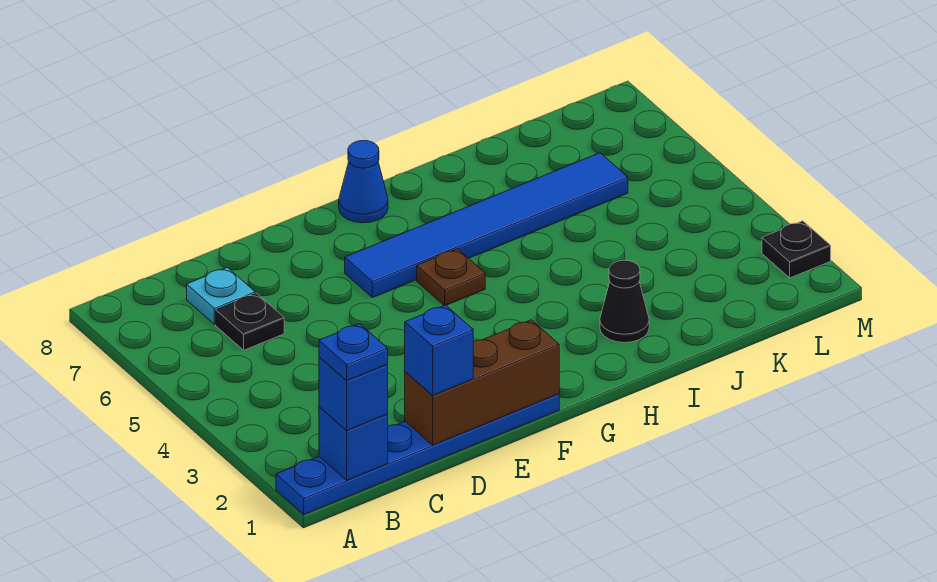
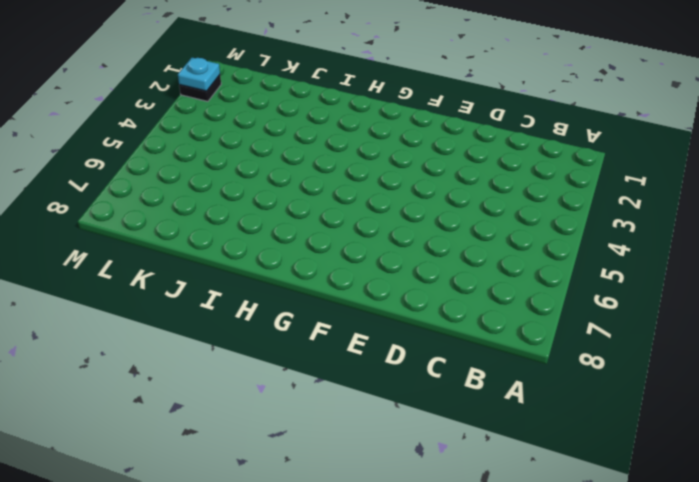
cyan plate M2 level 2 -> cyan plate C7 level 1
none -> blue plate A1:F1 level 1
none -> black plate C6 level 1
none -> blue tile F6:K6 level 1

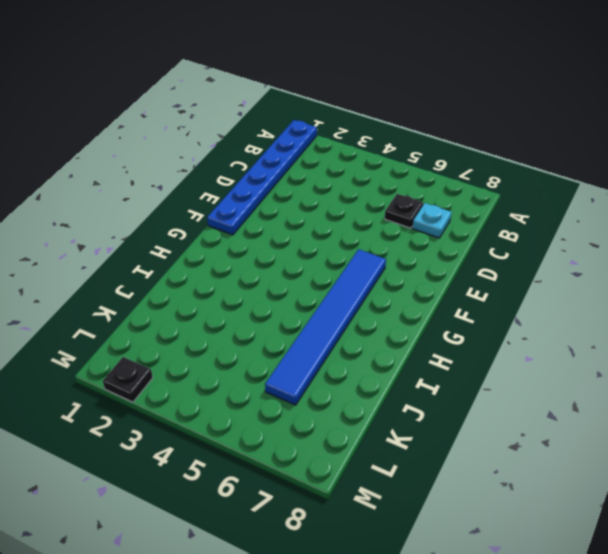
none -> brown plate G5 level 1
none -> blue cone G8 level 1
none -> black cone I2 level 1

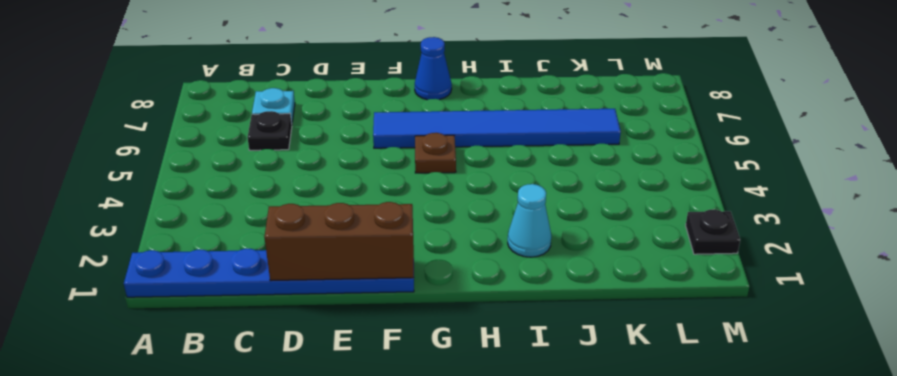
cyan cone I2 level 1 -> black cone I2 level 1
none -> blue brick B1 level 2
none -> blue brick B1 level 3
none -> blue brick D1 level 3

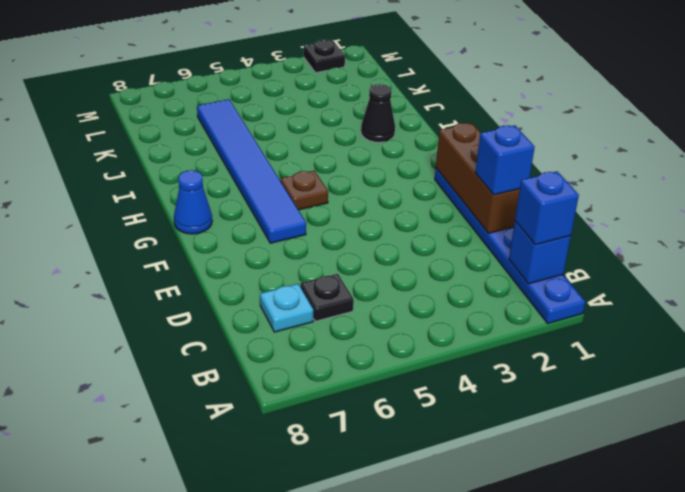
none -> blue plate B1 level 4

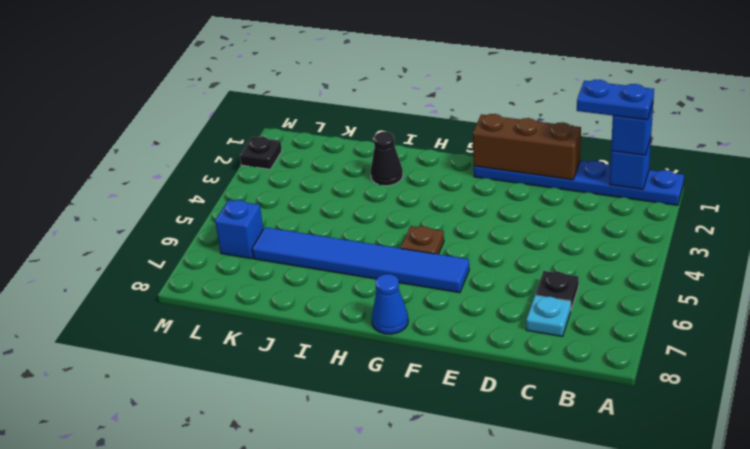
blue plate B1:C1 level 4 -> blue plate B1 level 4
blue brick L6 level 1 -> blue brick D1 level 3

